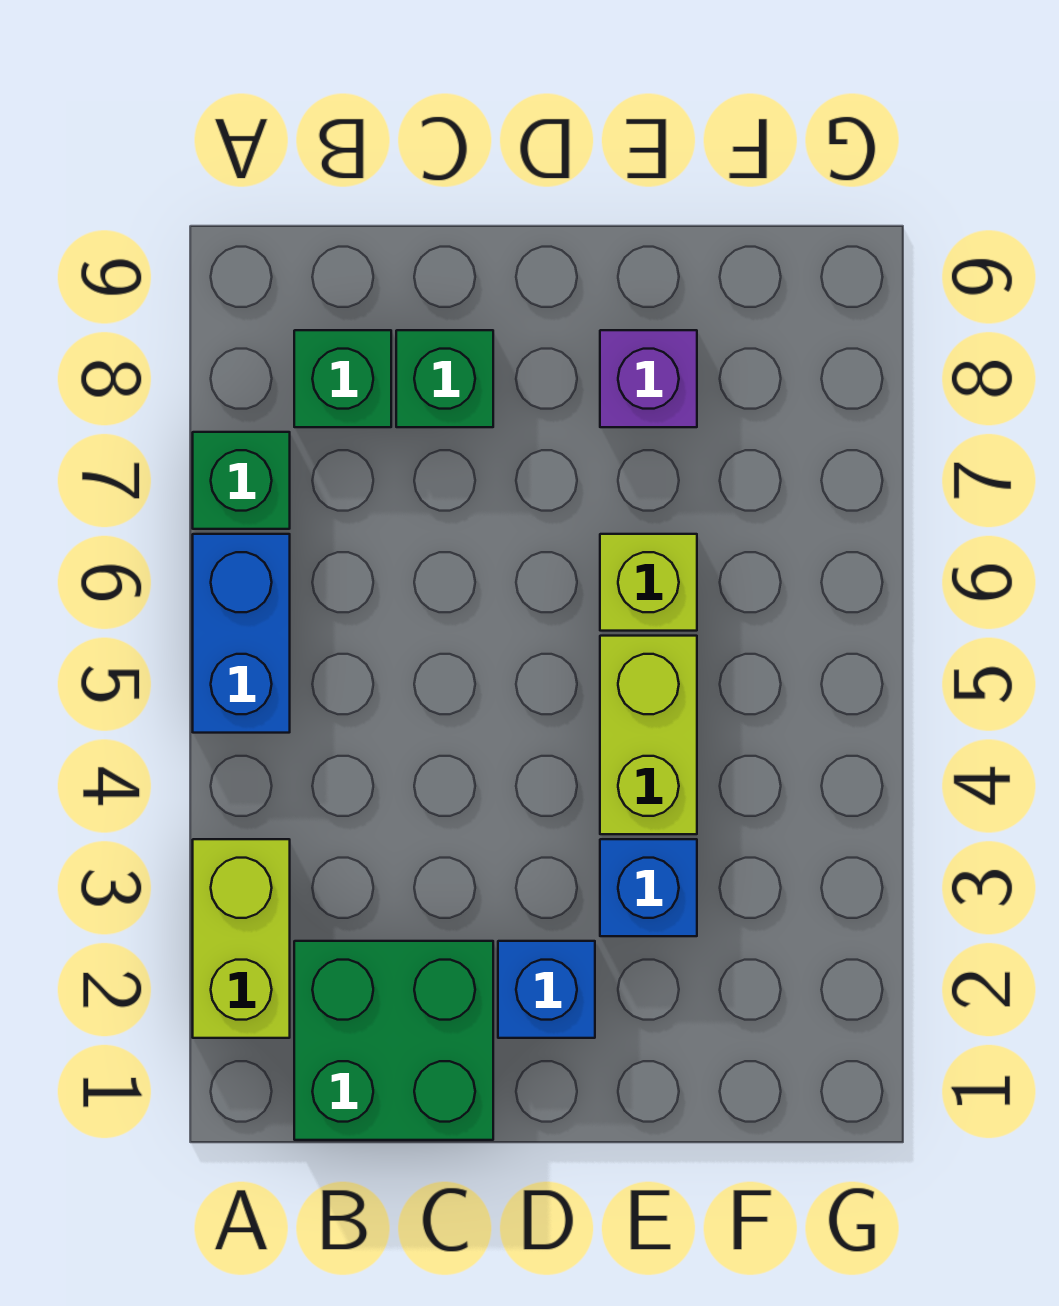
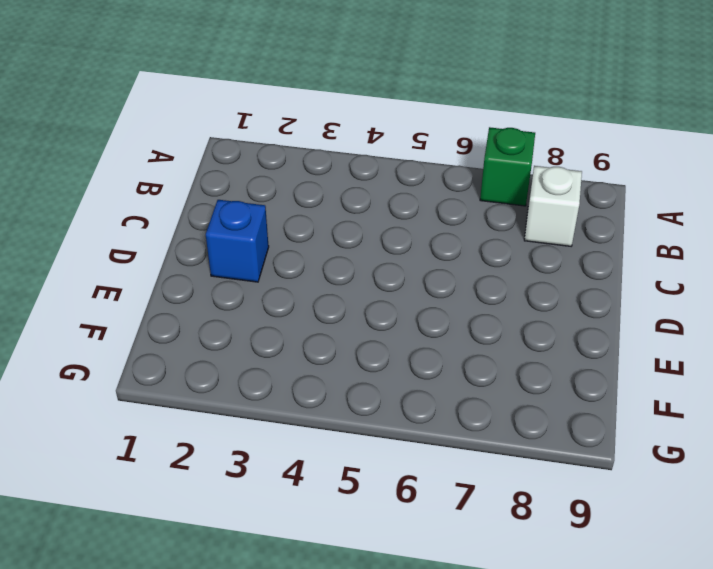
white brick B8 level 1 -> green brick B8 level 1
none -> lime brick A2:A3 level 1
none -> blue brick A5:A6 level 1

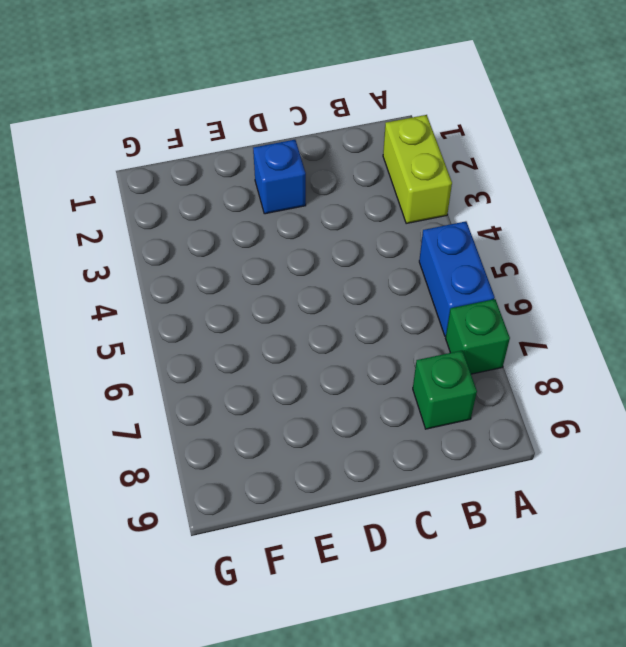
none -> green brick B1:C2 level 1
none -> green brick C8 level 1

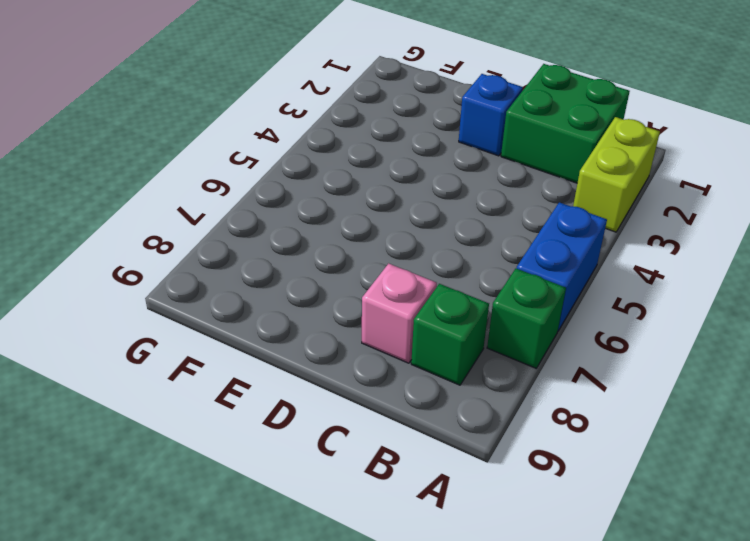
pink brick C8 level 1 -> green brick C8 level 1
none -> blue brick E3 level 1
none -> lime brick E4:E5 level 1

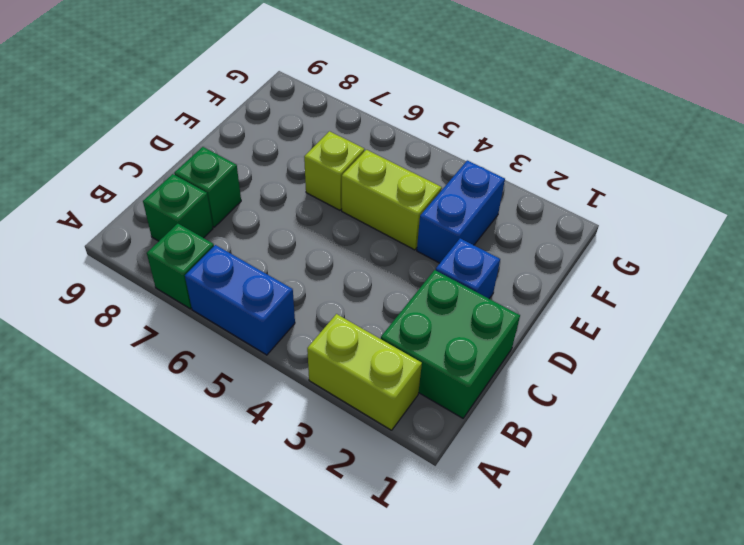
blue brick E3:F3 level 1 -> blue brick E3 level 1
none -> purple brick E8 level 1

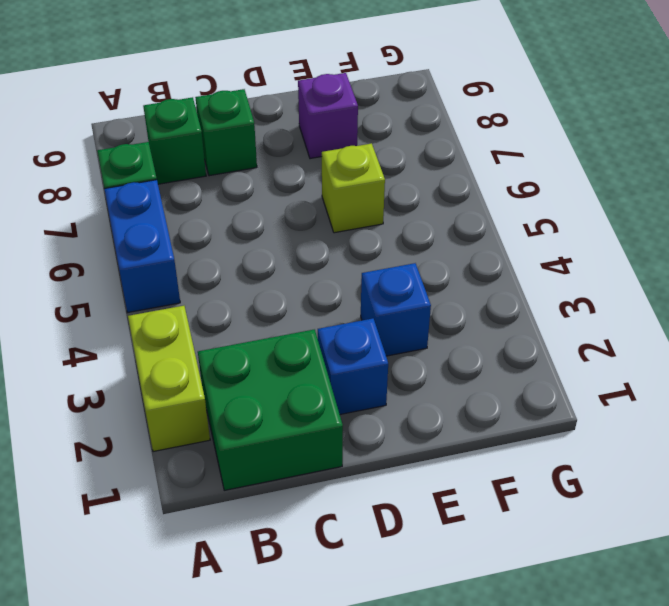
none -> lime brick E4:E5 level 1

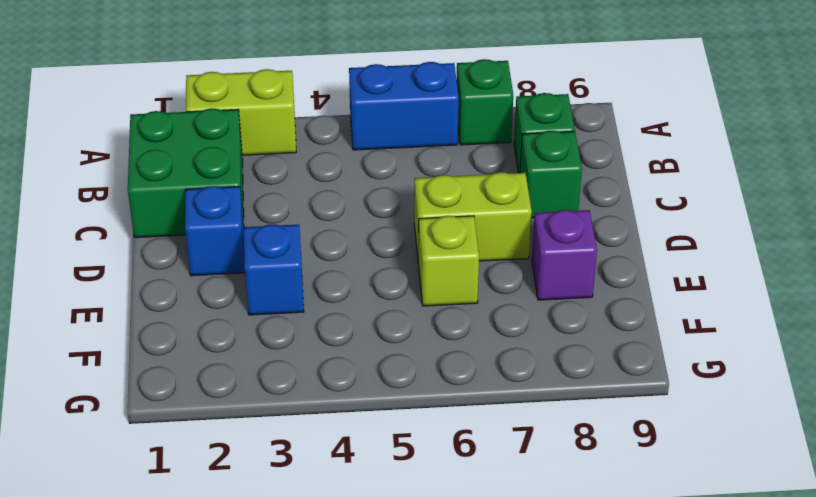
lime brick D6:D7 level 1 -> lime brick E4:E5 level 1

